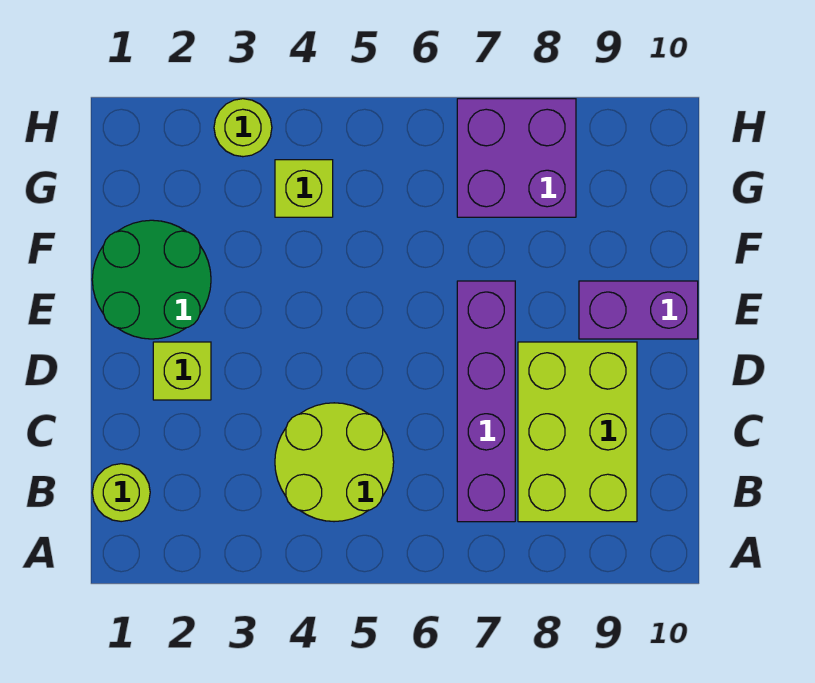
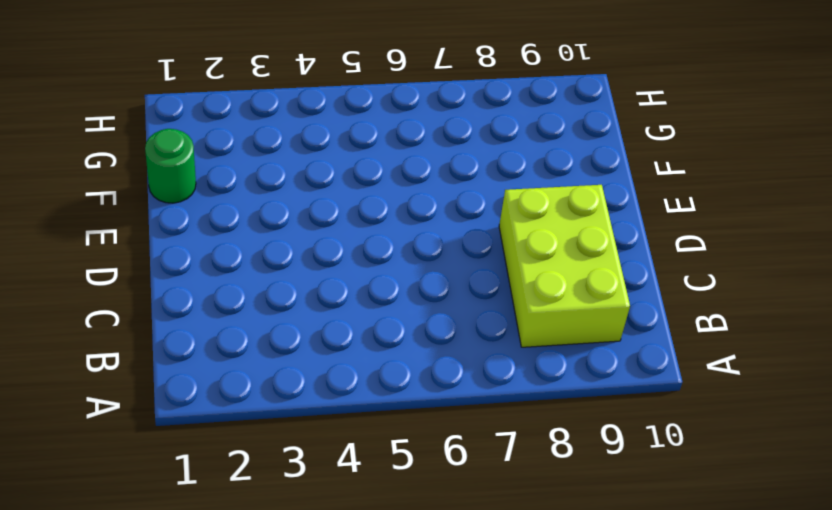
green round brick F1 level 1 -> green round brick E1:F2 level 1
none -> lime round brick B1 level 1
none -> lime round brick B4:C5 level 1

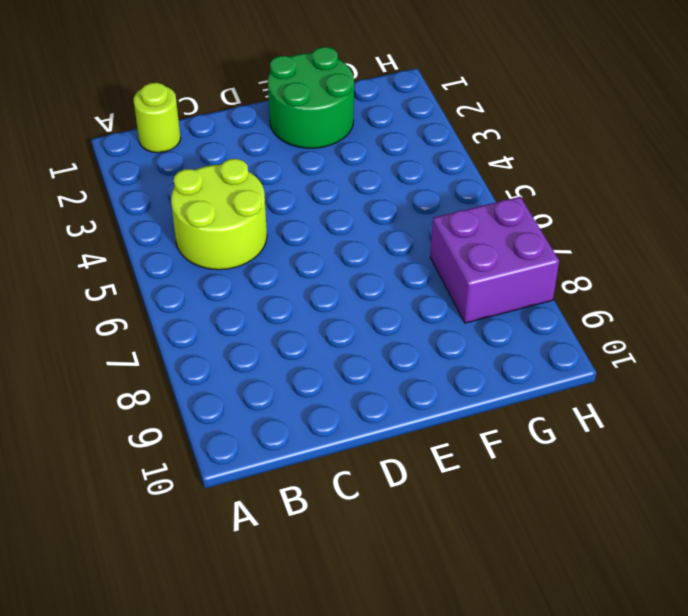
none -> purple brick B7:E7 level 1
none -> lime brick B8:D9 level 1

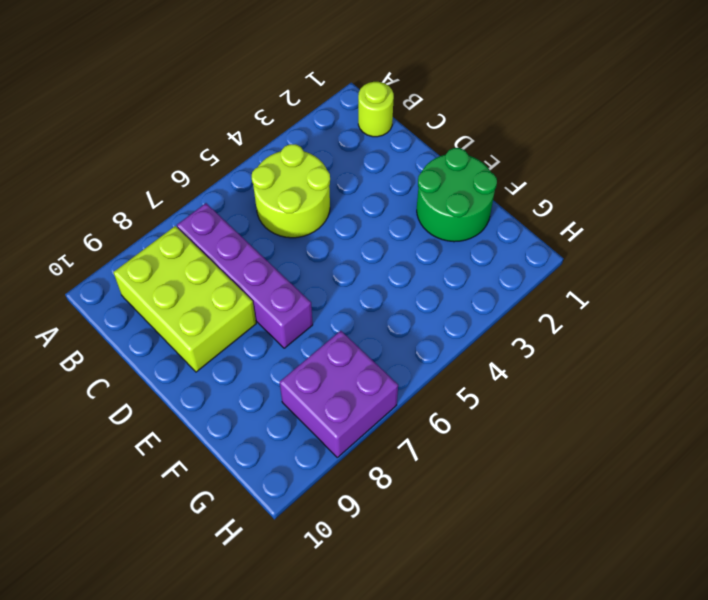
none -> lime brick D2 level 1
none -> purple brick E9:E10 level 1

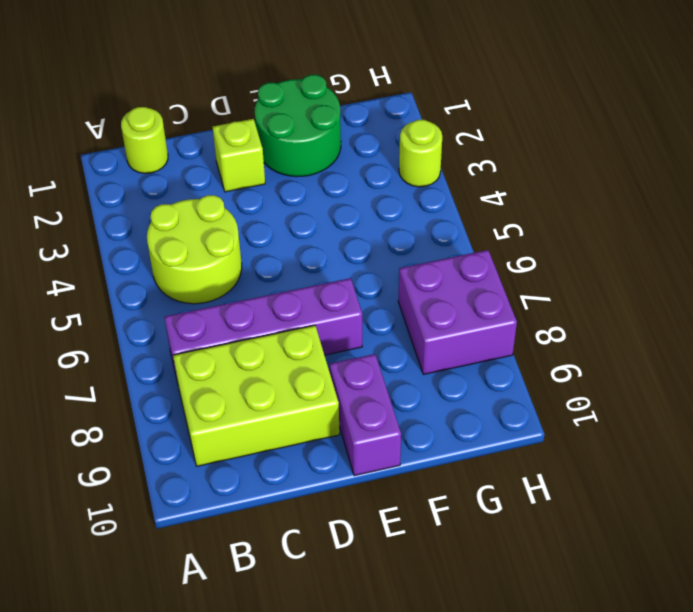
none -> lime brick G4 level 1

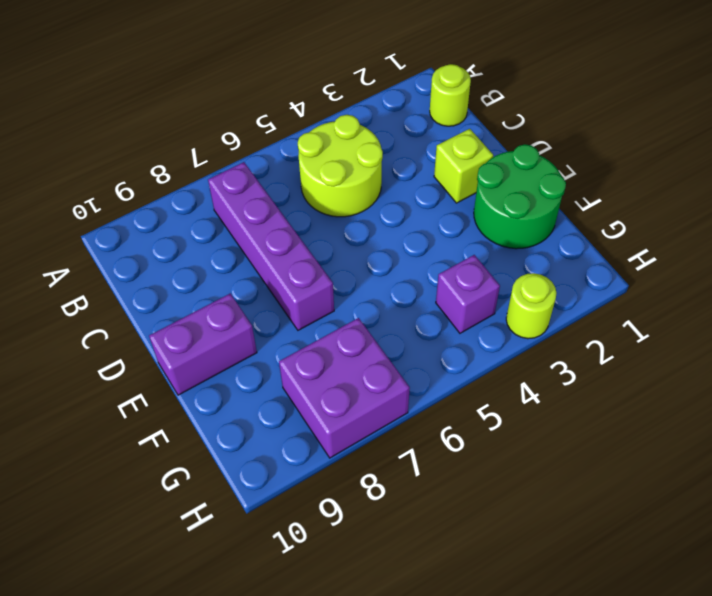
purple brick G4 level 1 -> lime brick G4 level 1
none -> lime brick B8:D9 level 1

